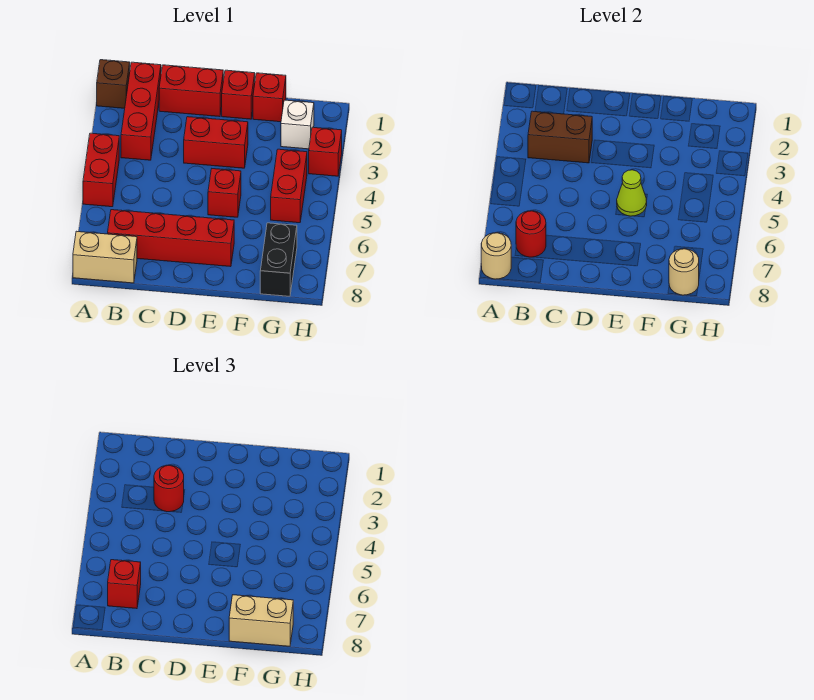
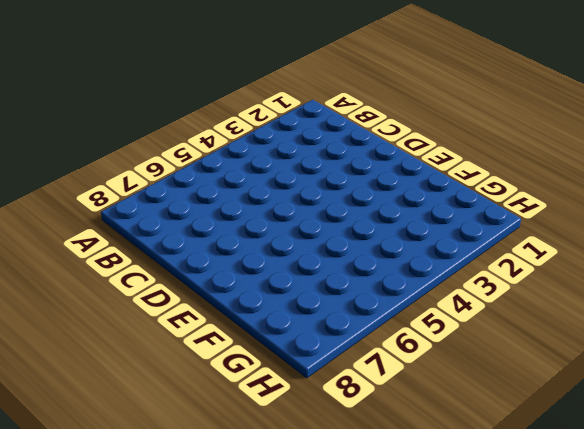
none -> brown brick A1 level 1
none -> red brick A4:A5 level 1
none -> tan brick A8:B8 level 1

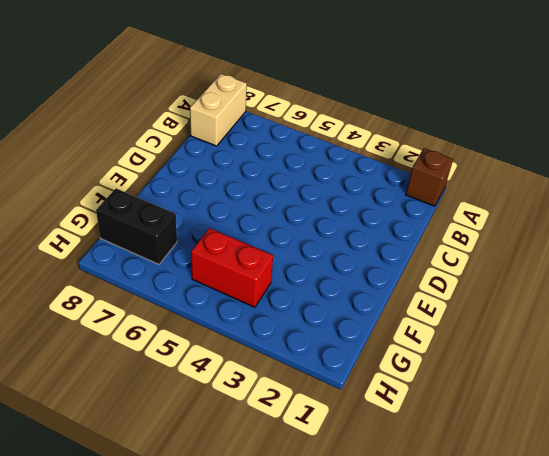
none -> red brick A4:A5 level 1
none -> red brick B1:B3 level 1
none -> red brick B7:E7 level 1

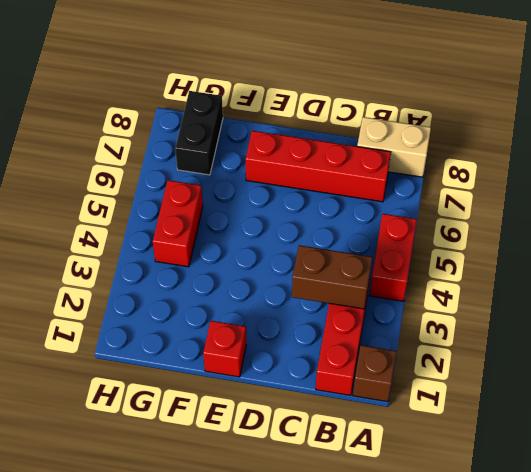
none -> red brick C1:D1 level 1
none -> red brick D3:E3 level 1
none -> red brick E5 level 1

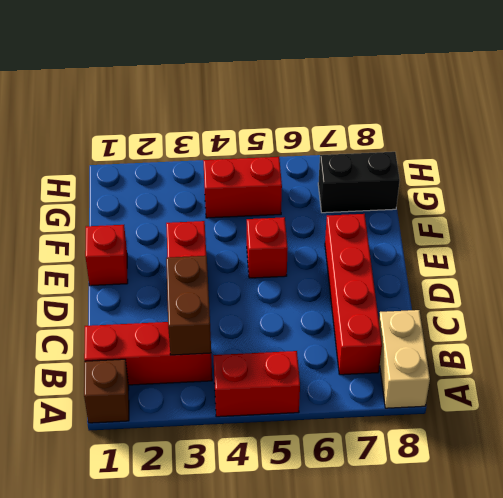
none -> red brick C1:D1 level 1
none -> red brick F1 level 1
none -> white brick G2 level 1

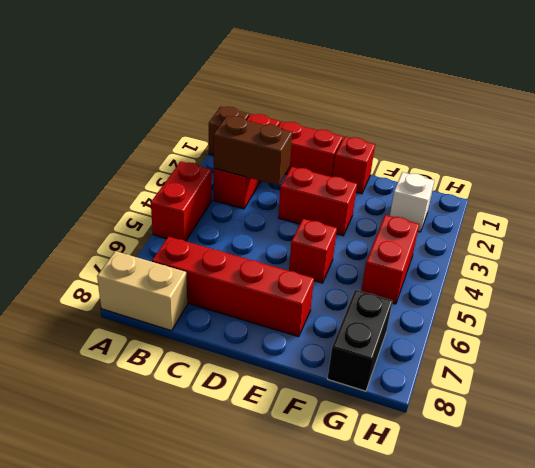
none -> red brick F1 level 1
none -> red brick H3 level 1
none -> tan round brick A8 level 2

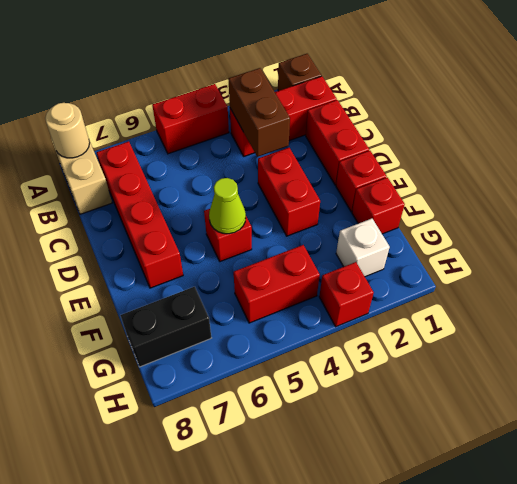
none -> red round brick B7 level 2
none -> tan round brick G8 level 2
none -> red brick B7 level 3

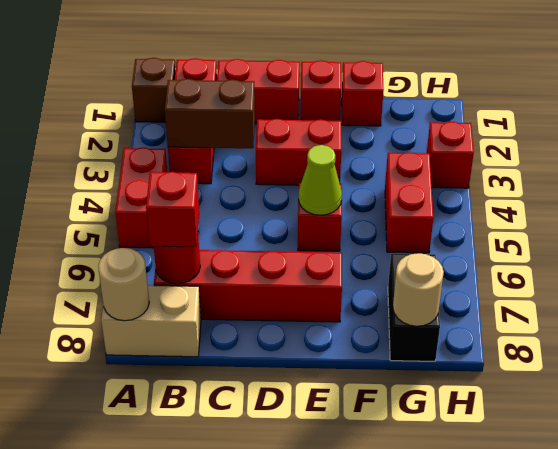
none -> white brick G2 level 1
none -> red round brick C3 level 3
none -> tan brick F8:G8 level 3

